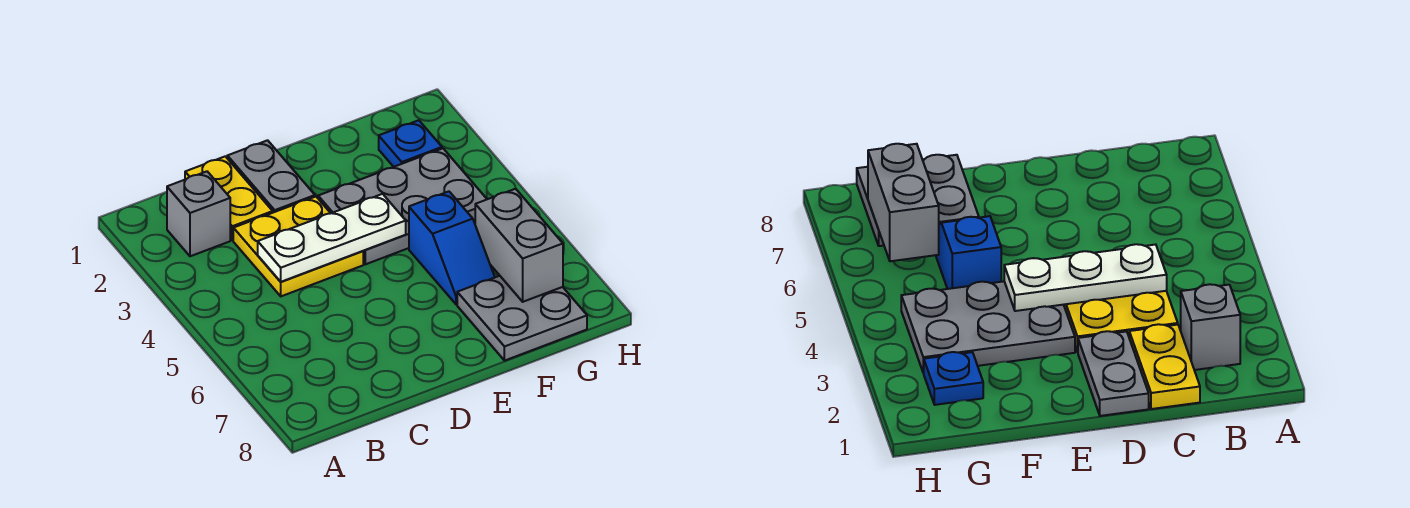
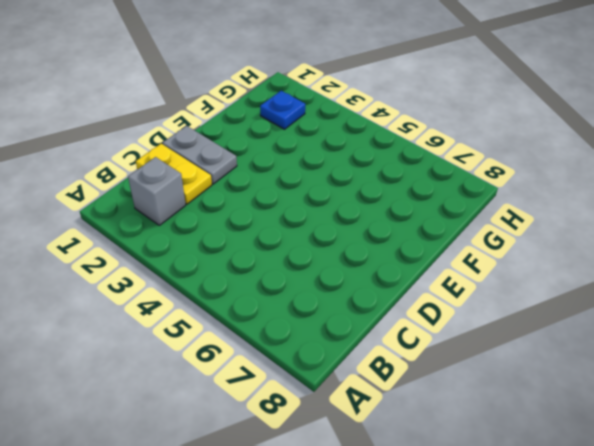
none -> yellow plate C3:D4 level 1
none -> grey plate E3:G4 level 1

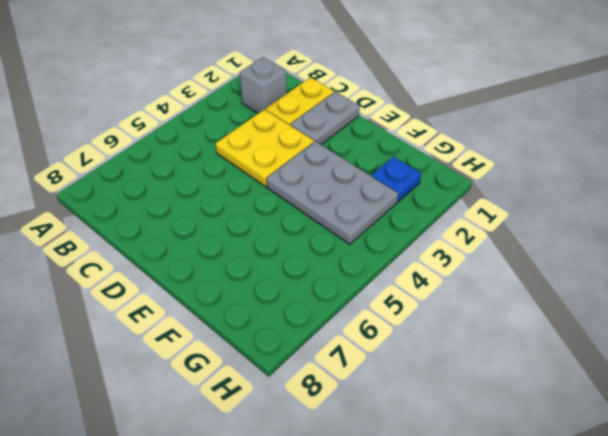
none -> blue slope F5:F6 level 1 top 5
none -> grey plate F7:G8 level 1

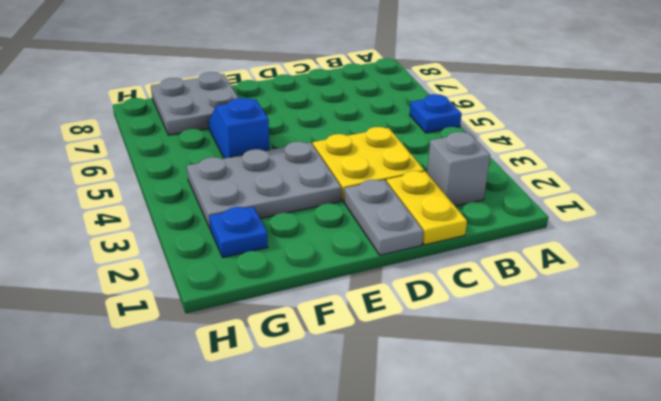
blue plate A5 level 1 -> none
none -> white plate C4:E4 level 2
none -> grey brick G6:G7 level 2

